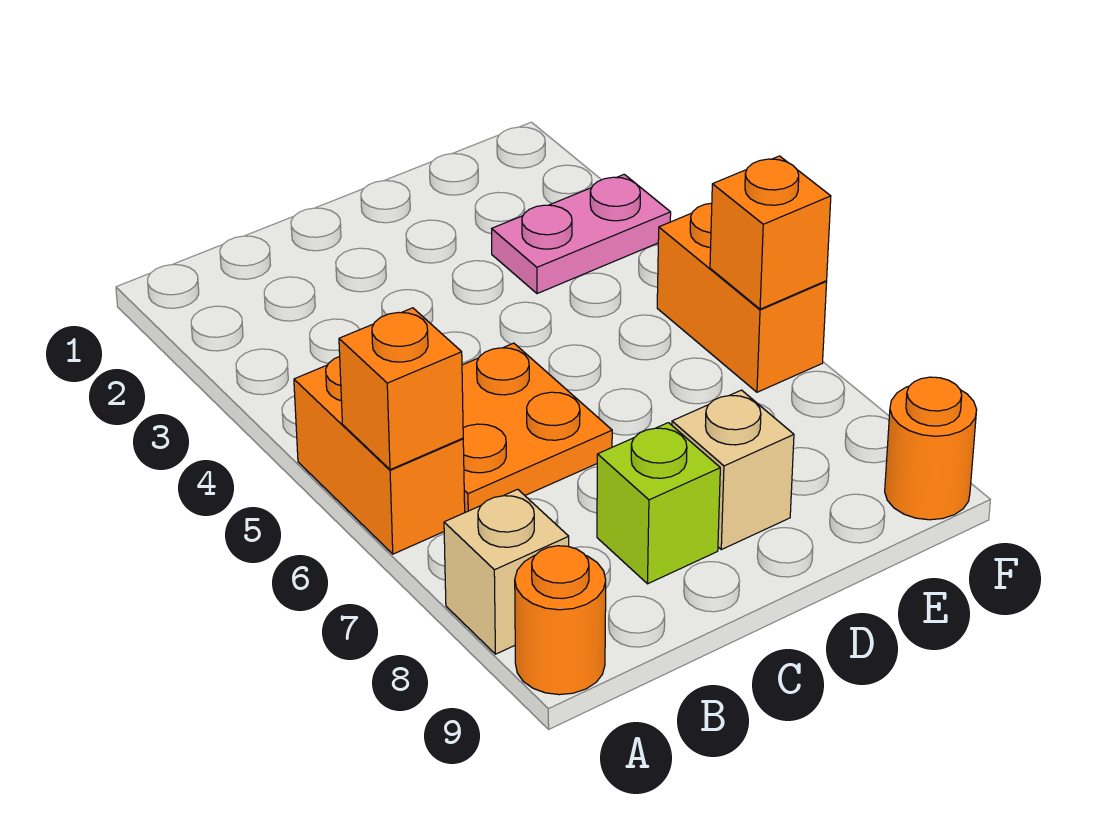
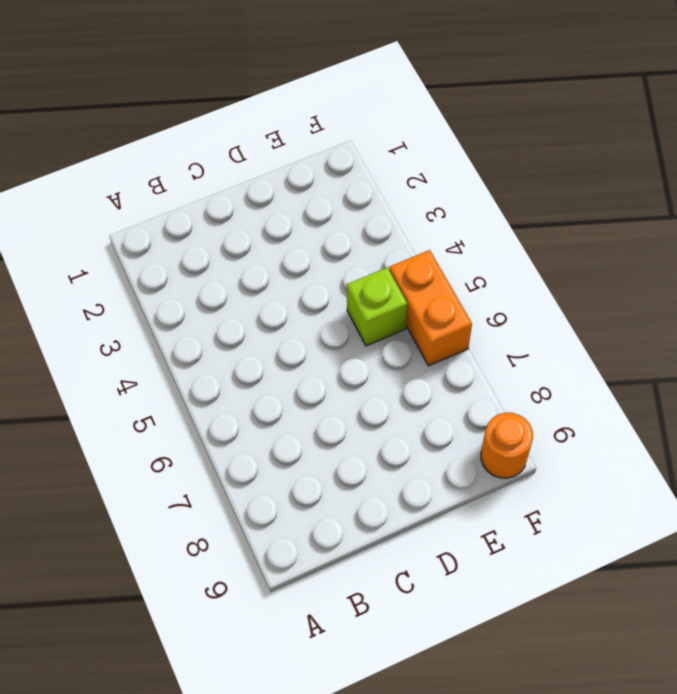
lime brick E5 level 1 -> lime brick C8 level 1
none -> orange brick A5:A6 level 1
none -> tan brick A8 level 1

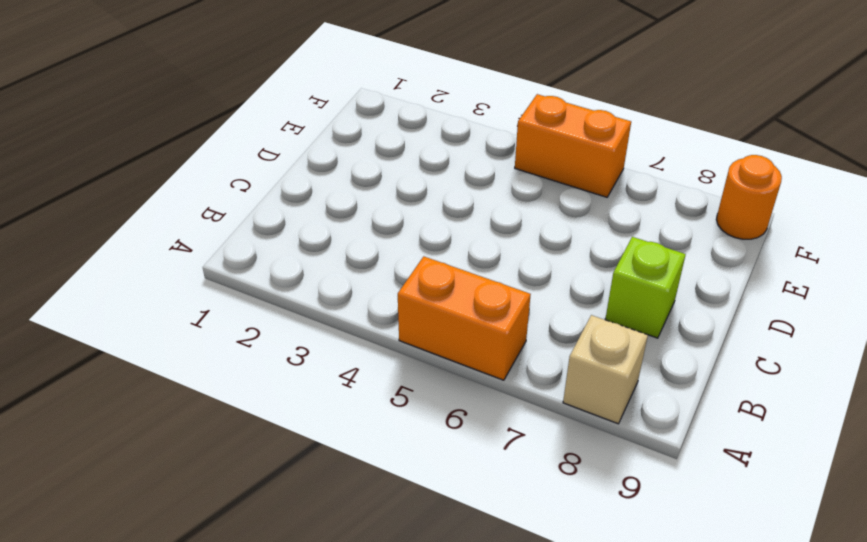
none -> orange round brick A9 level 1
none -> orange plate B5:C6 level 1

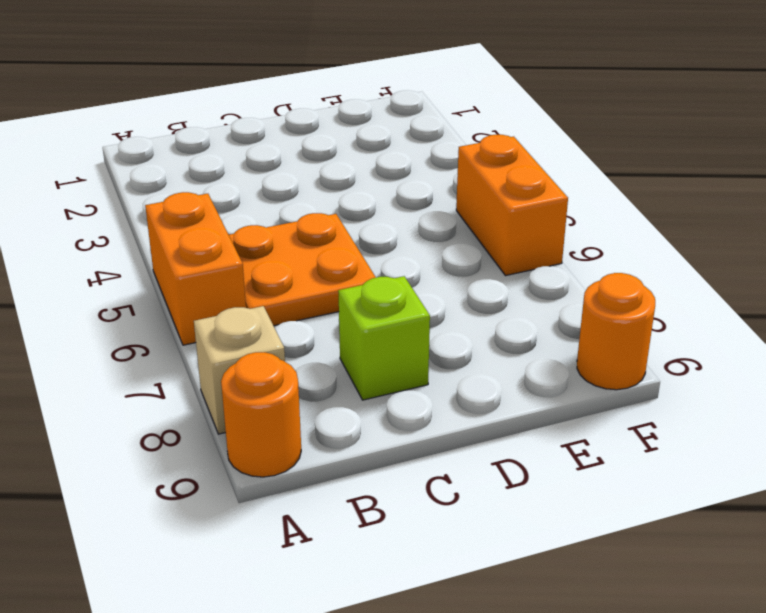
none -> tan brick D8 level 1
none -> pink plate E3:F3 level 1

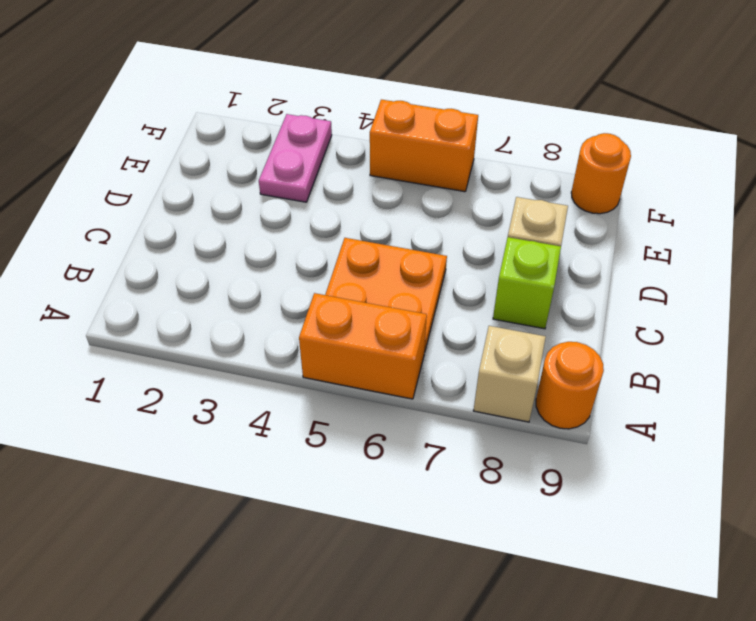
none -> orange brick A6 level 2
none -> orange brick F6 level 2

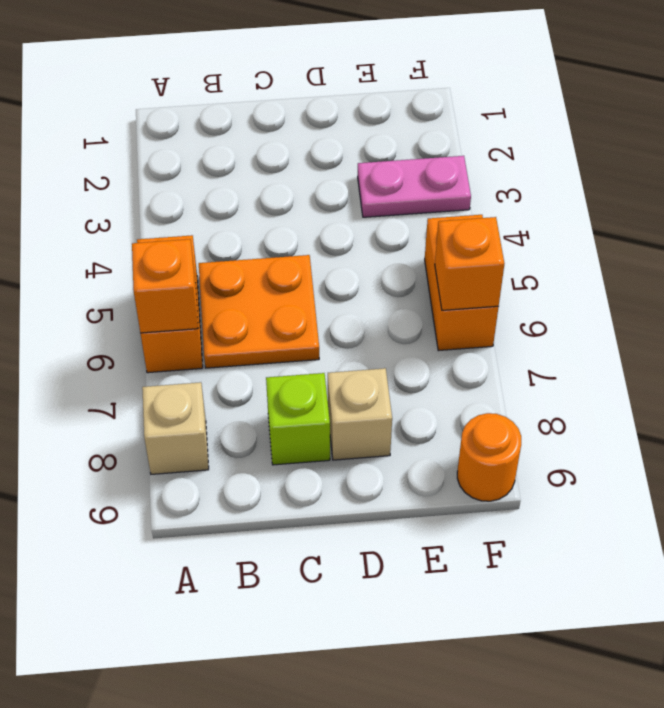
none -> orange round brick A9 level 1

